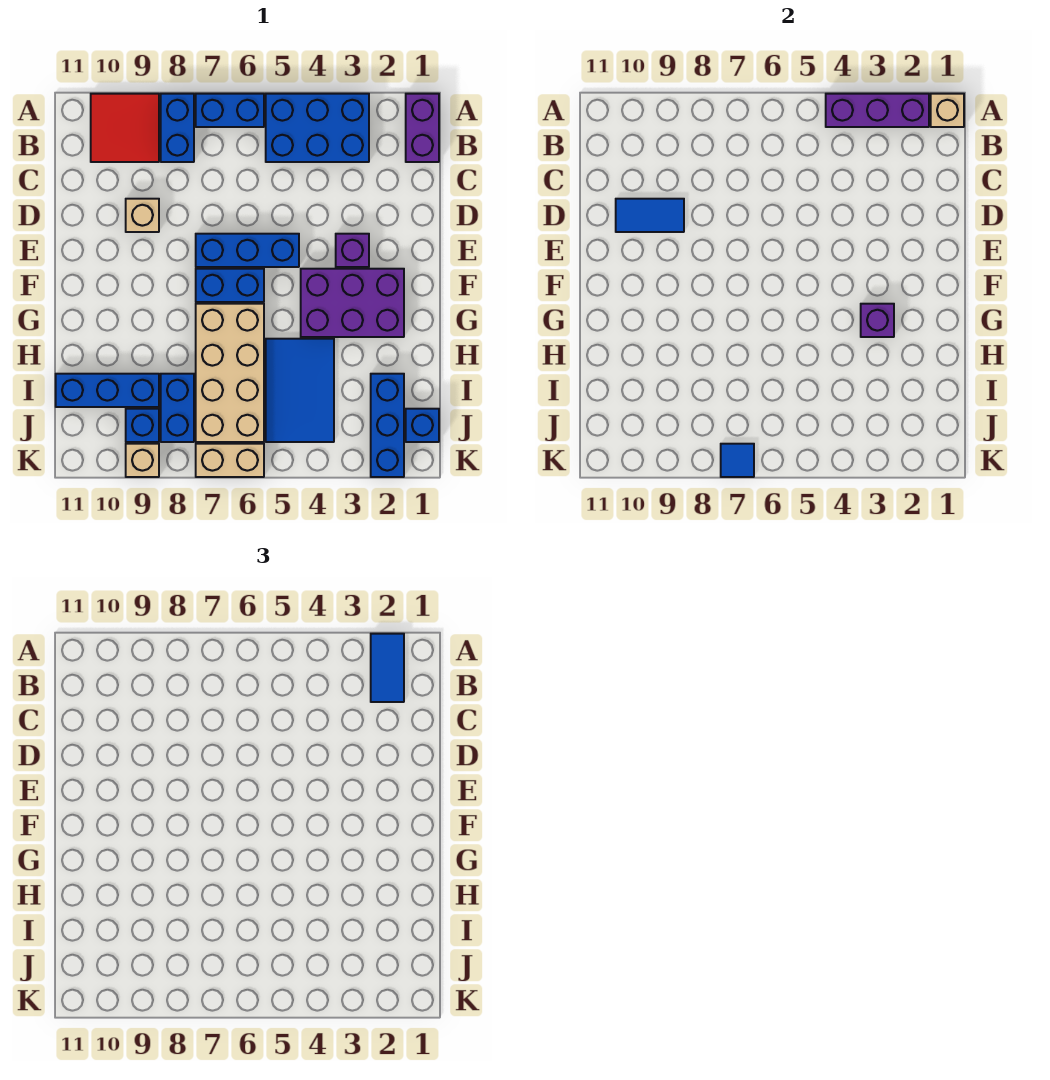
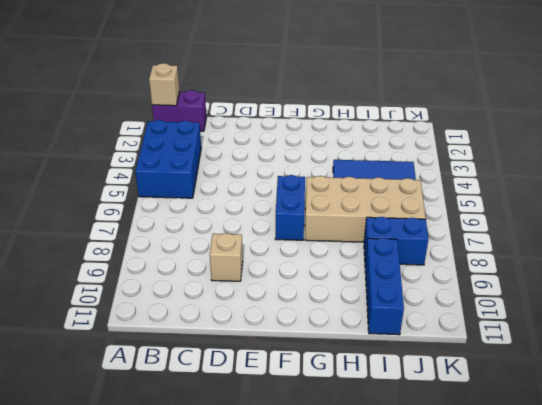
none -> blue brick A6:A7 level 1
none -> blue brick A8:B8 level 1
none -> red tile A9:B10 level 1

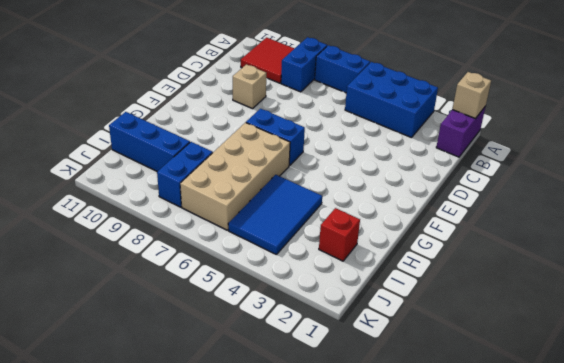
red brick I2 level 1 -> blue brick I2:K2 level 1
none -> purple brick E3 level 1
none -> blue brick E5:E7 level 1
none -> purple brick F2:G4 level 1

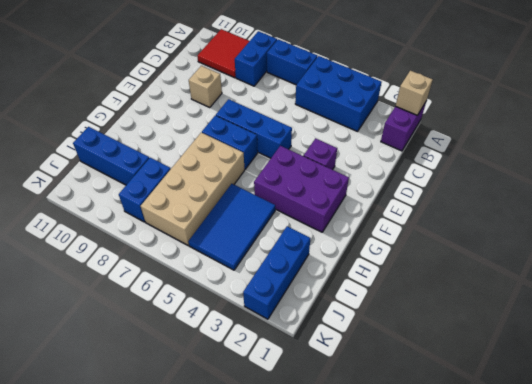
none -> blue brick J1 level 1
none -> blue brick J9 level 1
none -> tan brick K6:K7 level 1

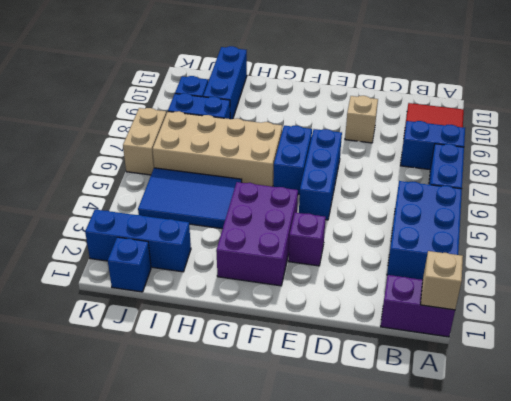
none -> tan brick K9 level 1
none -> purple brick A2:A4 level 2
none -> blue tile D9:D10 level 2

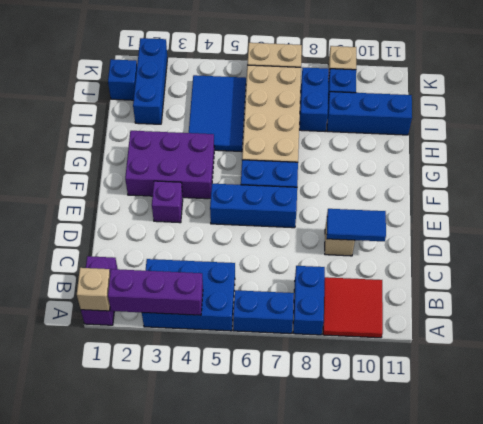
none -> purple brick G3 level 2
none -> blue tile K7 level 2
none -> blue tile A2:B2 level 3

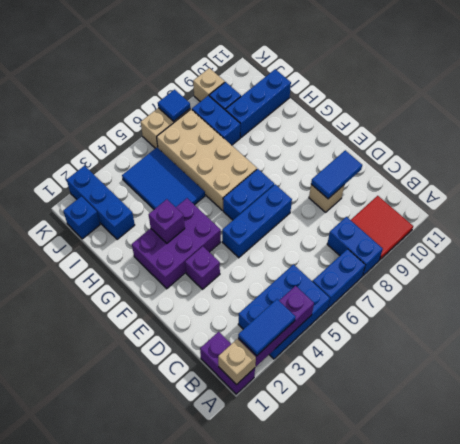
blue tile A2:A3 level 3 -> blue tile A2:B2 level 3

